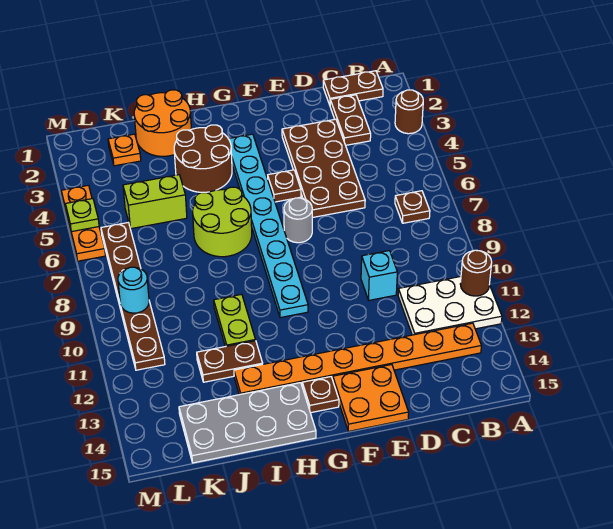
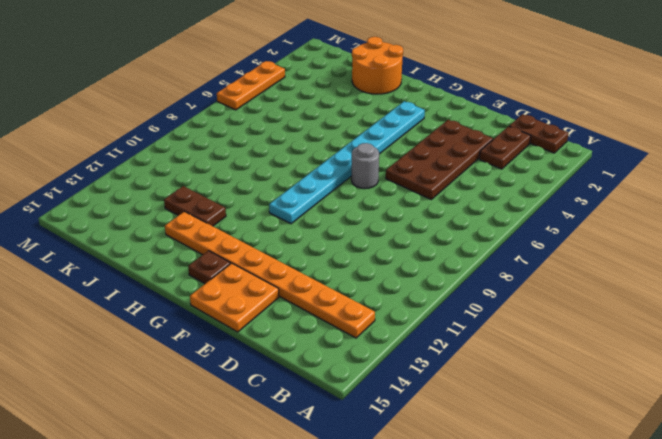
none -> brown round brick A3 level 1
none -> white plate A11:C12 level 1
none -> brown plate B7 level 1

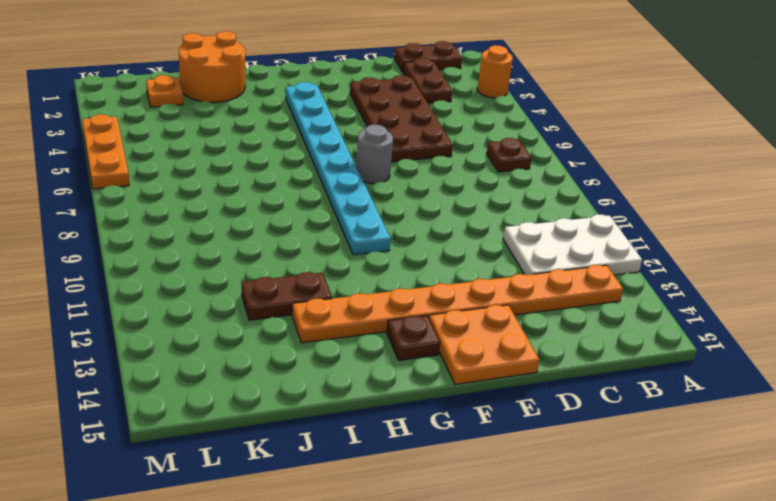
orange round brick A3 level 1 -> brown round brick A3 level 1
none -> cyan brick D10 level 1
none -> brown plate F5 level 1
none -> brown round brick H3:I4 level 1

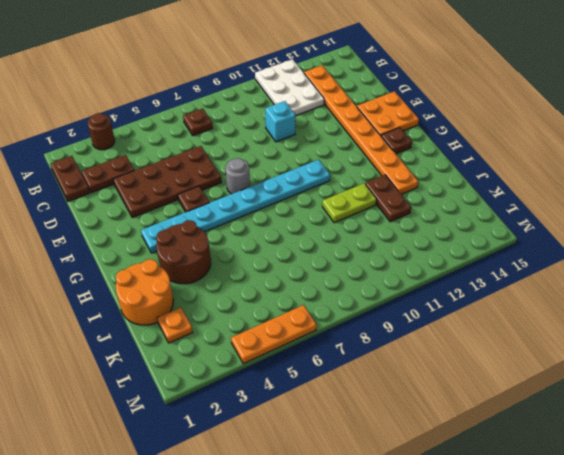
none -> lime round brick H6:I7 level 1
none -> grey plate H14:K15 level 1
none -> lime brick J5:K5 level 1

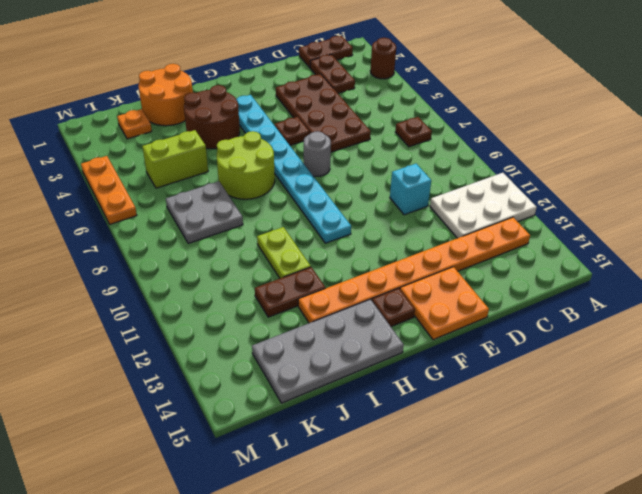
grey plate J7:K8 level 1 -> none
none -> brown plate L6:L11 level 1
none -> brown round brick A11 level 2
none -> cyan round brick L9 level 2

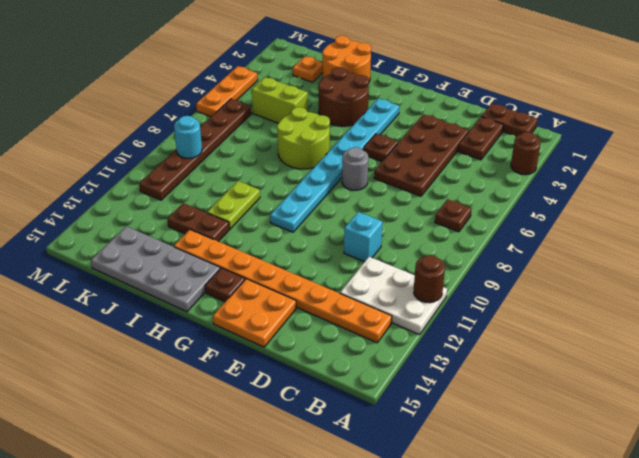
none -> lime plate M5 level 2

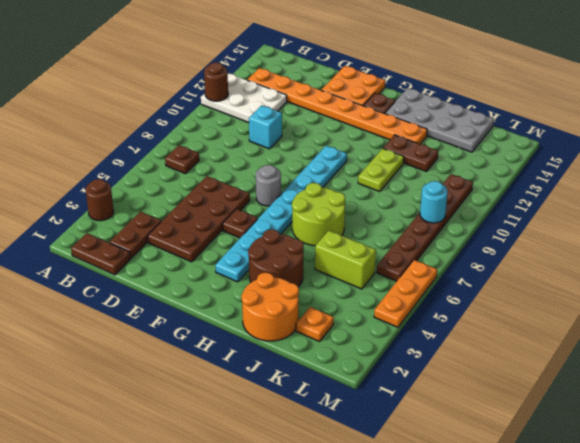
none -> lime plate M5 level 2

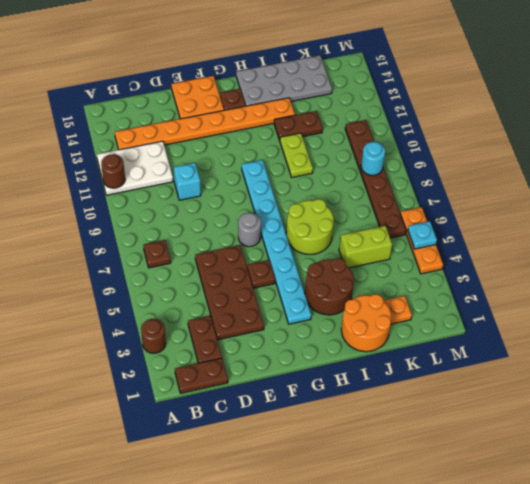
cyan plate M5 level 2 -> lime plate M5 level 2

